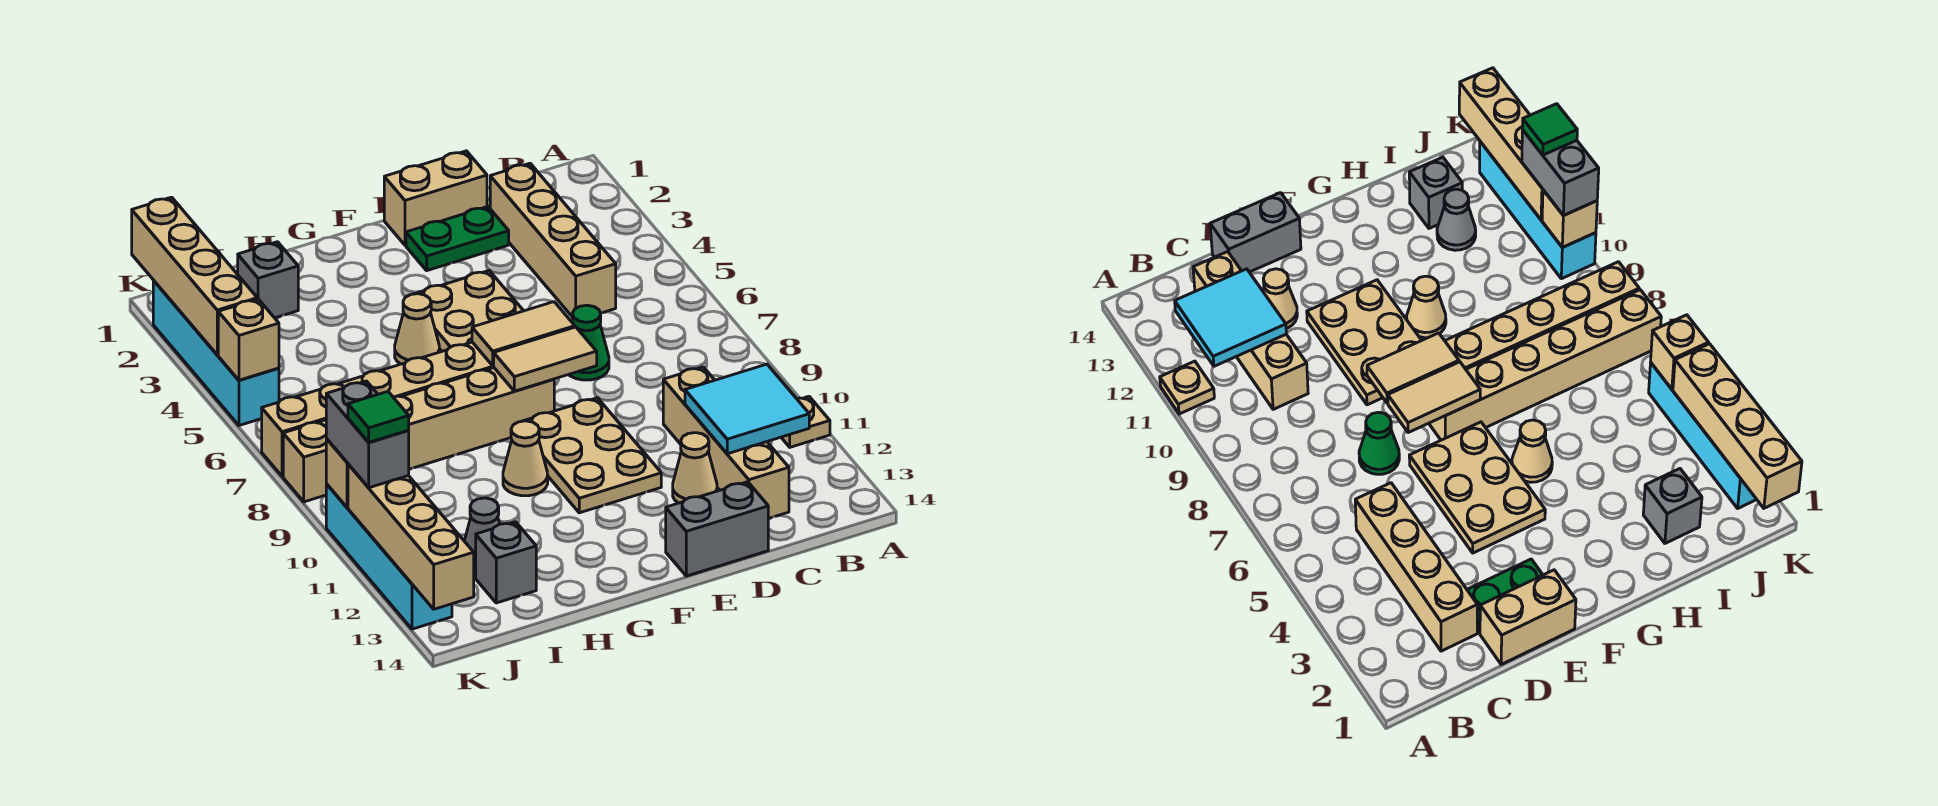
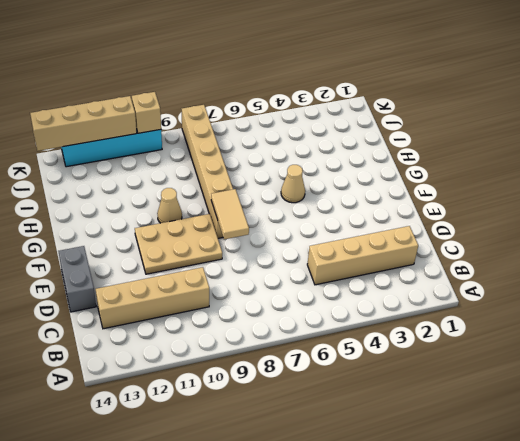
none -> tan plate A11 level 1
none -> tan brick D1:E1 level 1
none -> green plate D2:E2 level 1

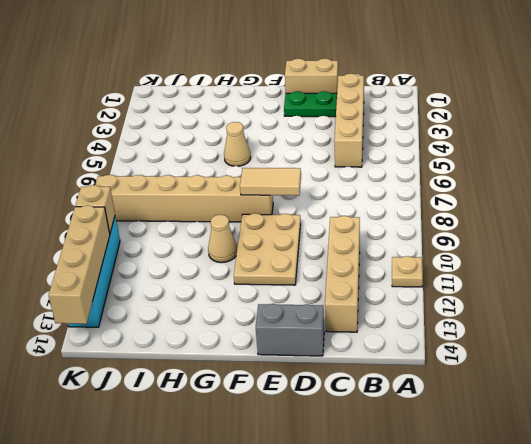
none -> green cone D7 level 1
none -> tan cone D12 level 1
none -> tan plate E4:F6 level 1

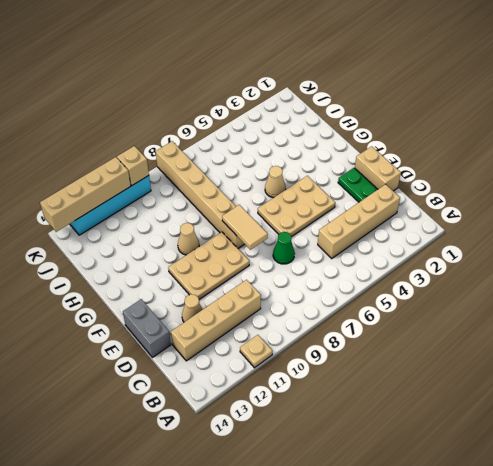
none -> tan brick F7:K7 level 1
none -> grey brick I2 level 1
none -> grey cone I12 level 1

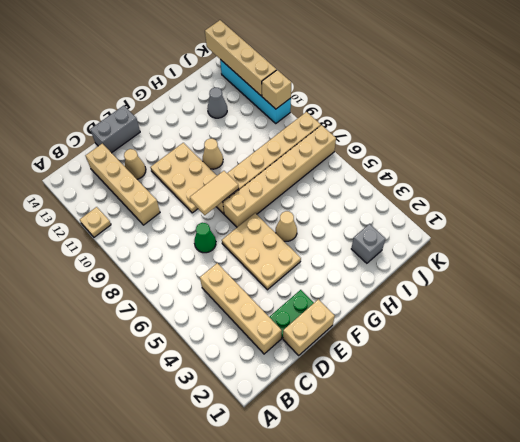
none -> grey brick I13 level 1
none -> cyan brick K2:K5 level 1
none -> cyan tile B11:C12 level 2

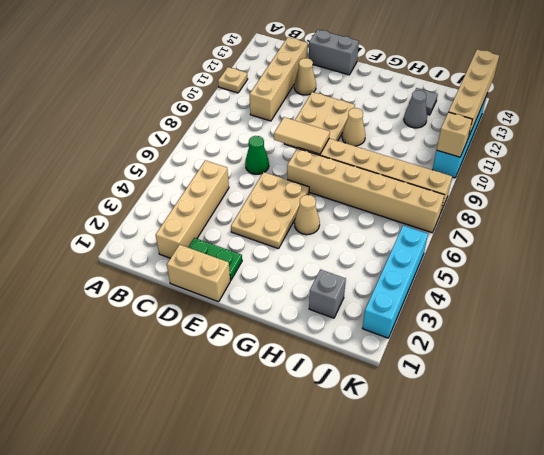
grey tile I13 level 1 -> grey brick I13 level 1
none -> cyan tile B11:C12 level 2
none -> tan tile E7:F7 level 2
none -> tan brick K1:K4 level 2

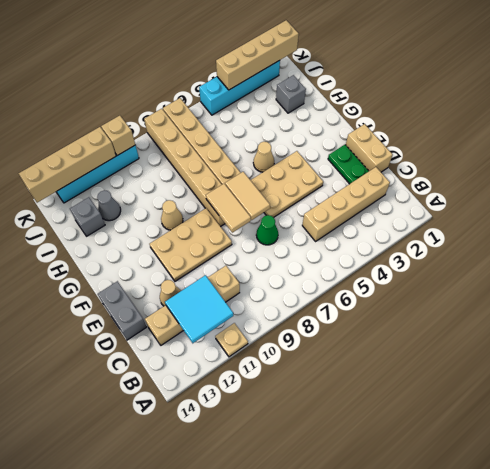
none -> tan brick K5 level 2
none -> grey brick K10:K11 level 3
none -> green tile K11 level 4

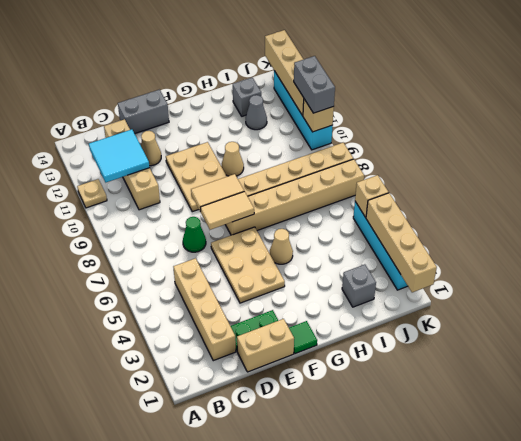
green tile F1 level 1 -> green tile K11 level 4

